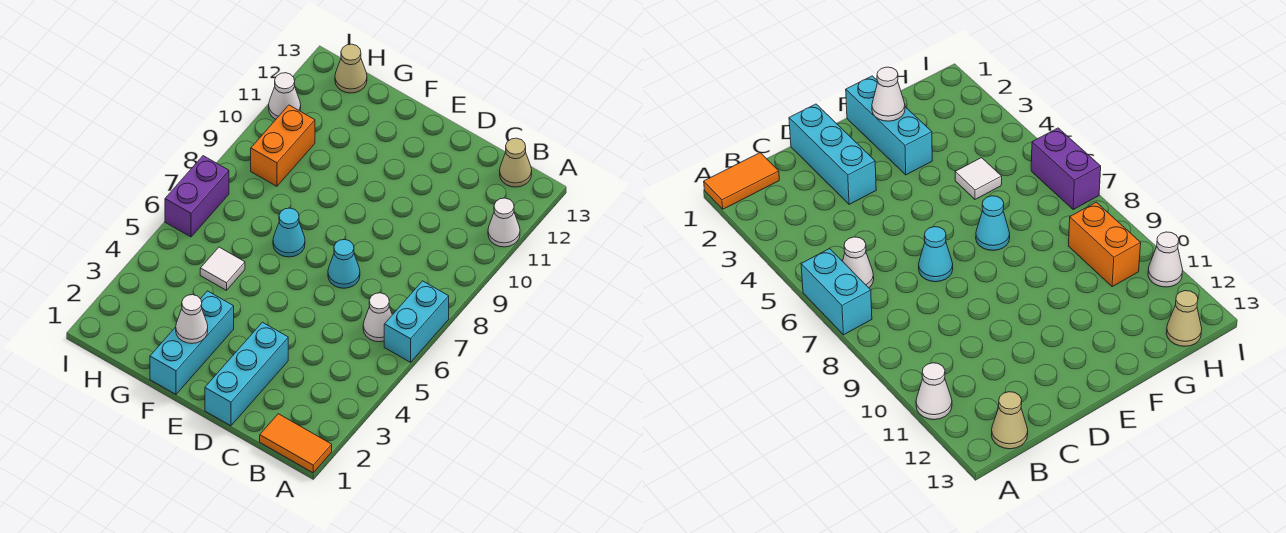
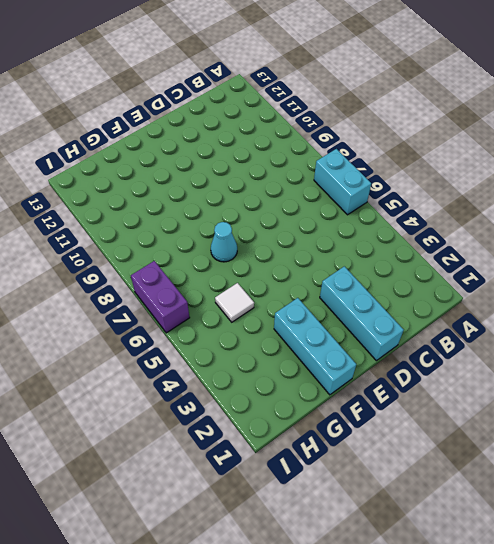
none -> orange tile A1:B1 level 1
none -> white cone A11 level 1
none -> white cone B6 level 1

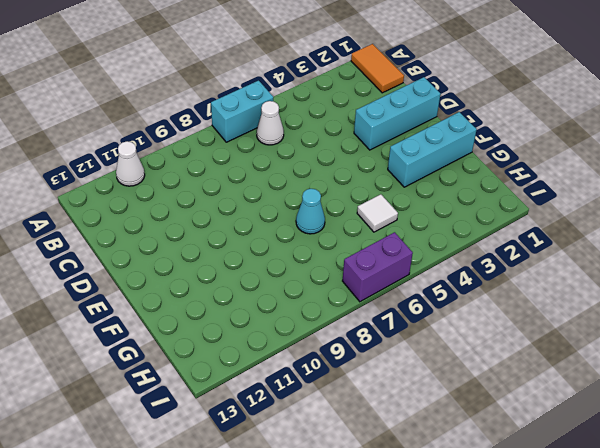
none -> tan cone B13 level 1
none -> cyan cone D7 level 1
none -> orange brick H9:H10 level 1

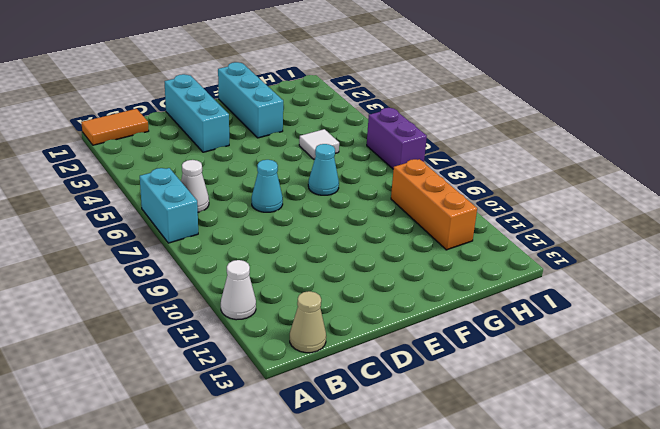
orange brick H9:H11 level 1 -> orange brick H9:H10 level 1
none -> tan cone H13 level 1
none -> white cone I11 level 1
none -> white cone F2 level 2

